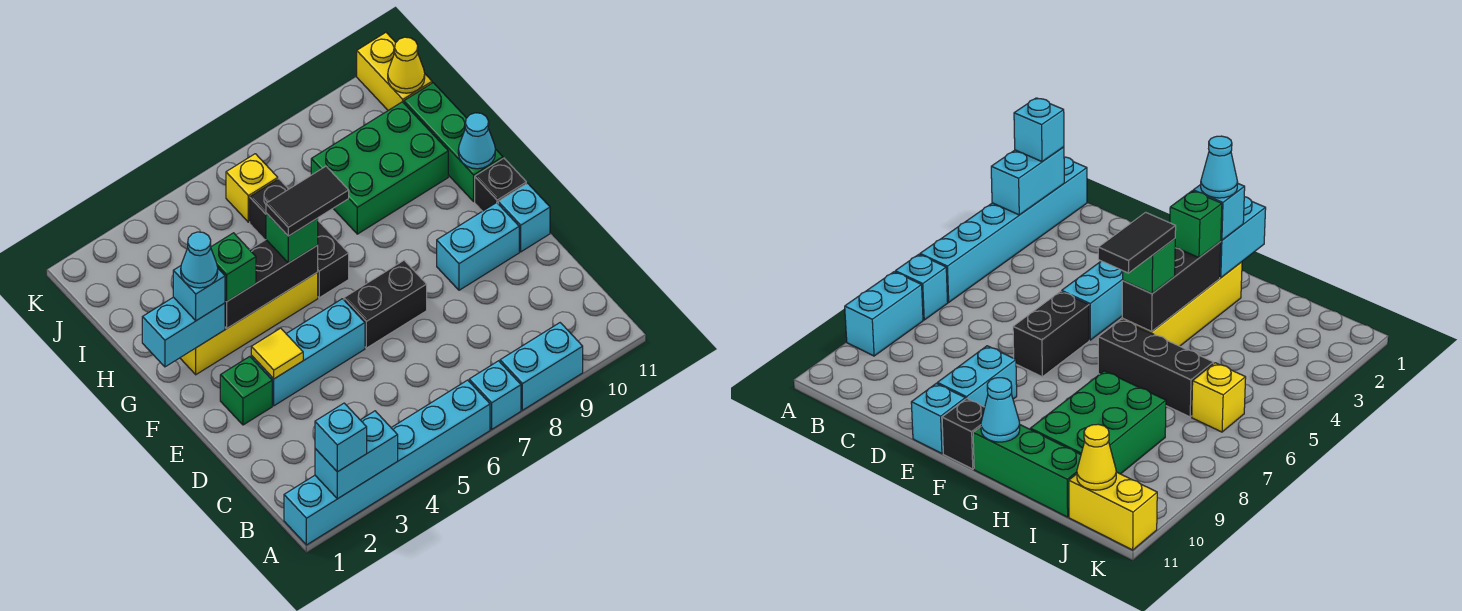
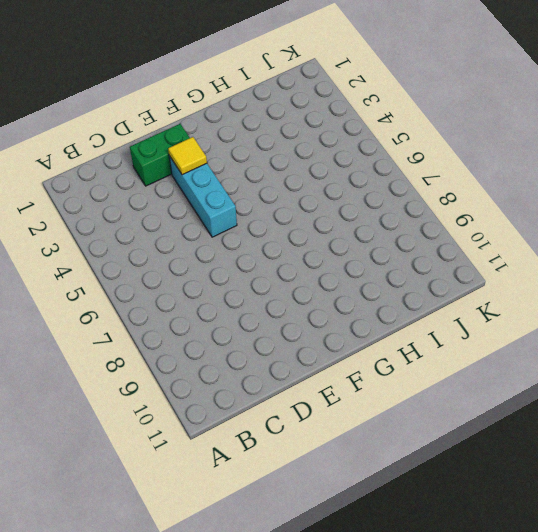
green brick D2:E2 level 1 -> green brick E2 level 1
none -> cyan brick A1:A6 level 1
none -> cyan brick A7 level 1
none -> cyan brick A8:A9 level 1

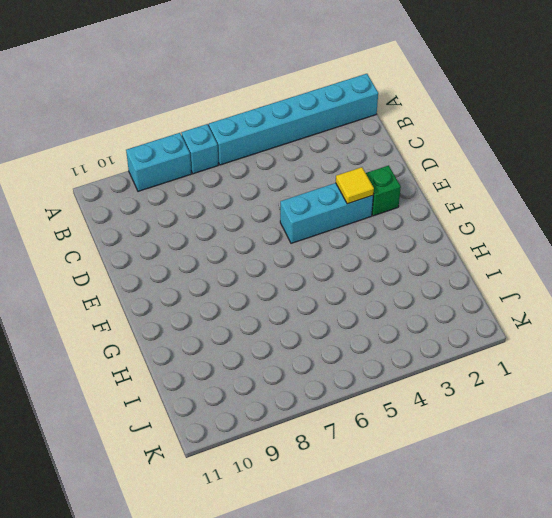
none -> black brick E6:E7 level 1
none -> cyan brick E9:E10 level 1
none -> cyan brick E11 level 1

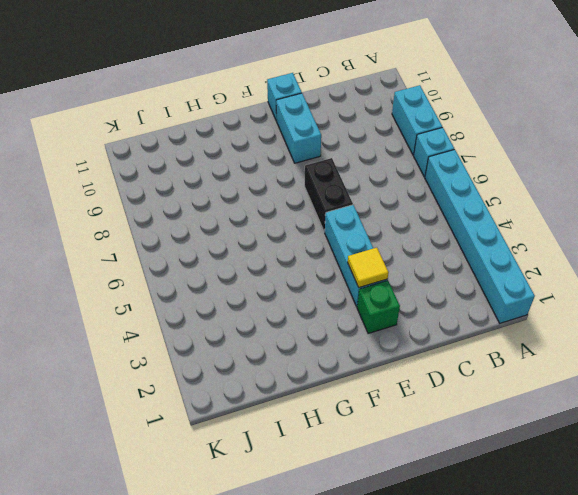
none -> black brick F11 level 1
none -> yellow brick G2:G5 level 1
none -> black brick G6:I6 level 1

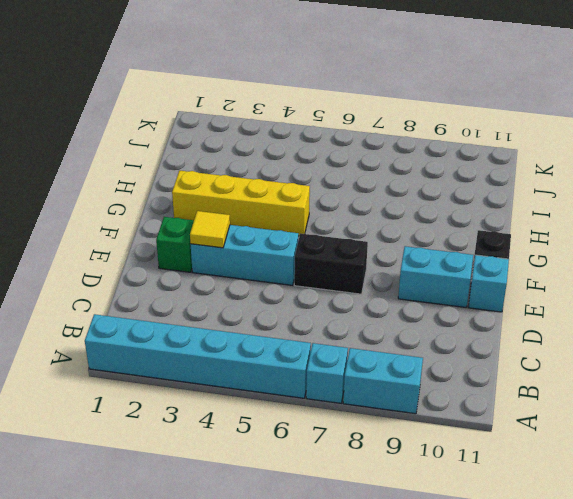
none -> black brick G6:I6 level 1
none -> green brick G11:I11 level 1
none -> green brick H8:I10 level 1

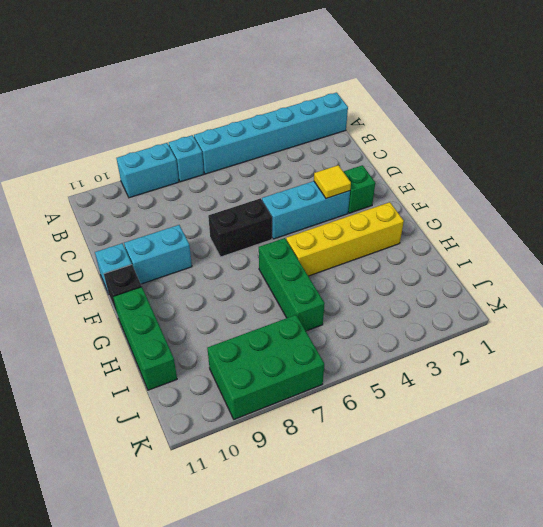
green brick G6:I6 level 1 -> black brick G6:I6 level 1
green brick J7:K9 level 1 -> green brick H8:I10 level 1
none -> yellow brick J6 level 1
none -> yellow brick J11:K11 level 1
none -> cyan brick A2:A3 level 2

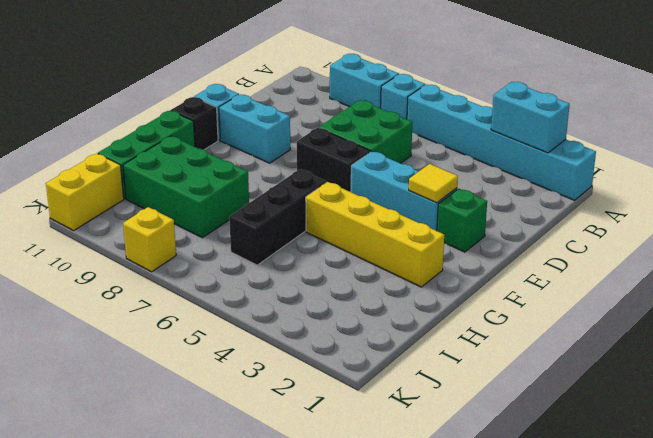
green brick C6:D7 level 1 -> none
yellow brick K8 level 1 -> yellow brick J6 level 1
none -> cyan brick G1:G2 level 2
none -> black brick G3:G5 level 2
none -> cyan cone G11 level 2

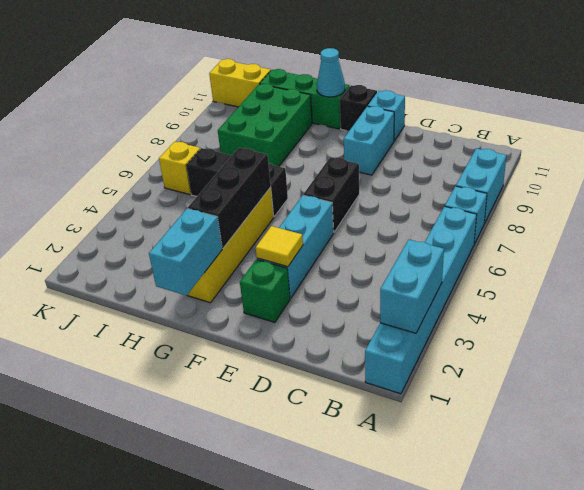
none -> yellow cone J11 level 2
none -> cyan brick A2 level 3
none -> cyan brick G2 level 3

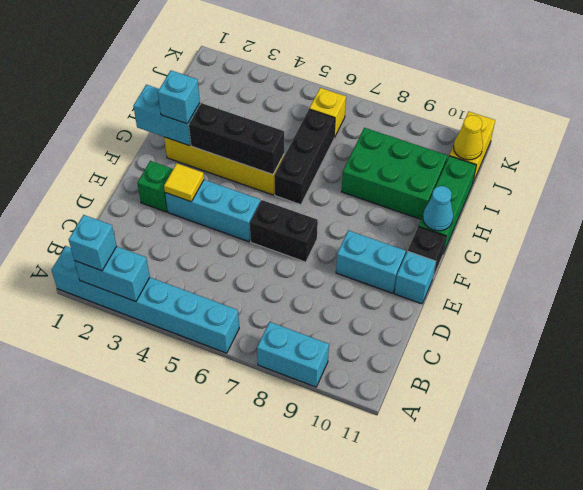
none -> cyan brick A7 level 1
none -> green brick G3 level 3
none -> green brick G5 level 3

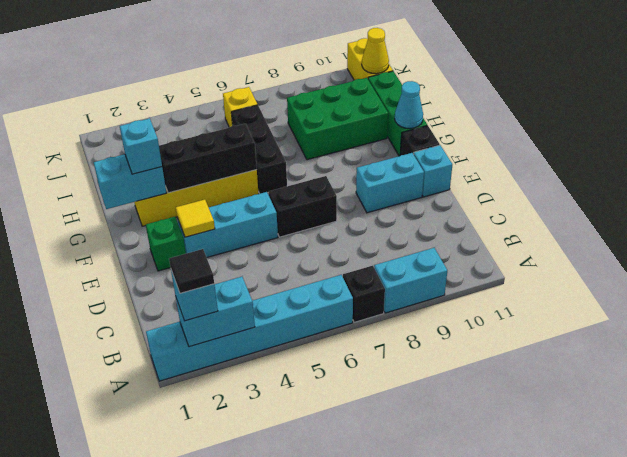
black tile A2 level 4 -> none
black brick A7 level 1 -> cyan brick A7 level 1
none -> green brick G3 level 3
none -> green brick G5 level 3
none -> cyan cone G2 level 4

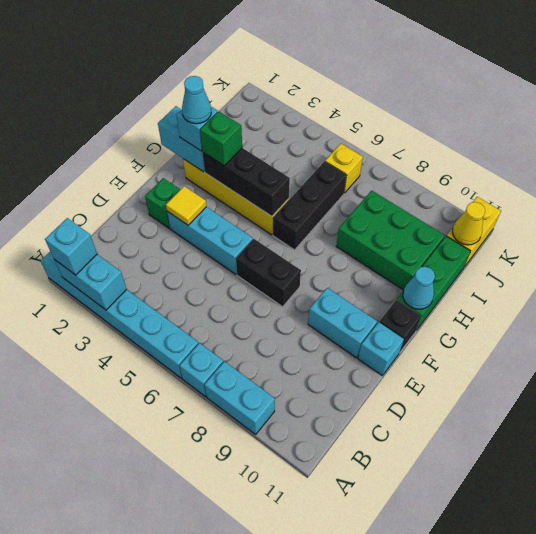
none -> green brick G5 level 3
none -> black tile G5:G6 level 4

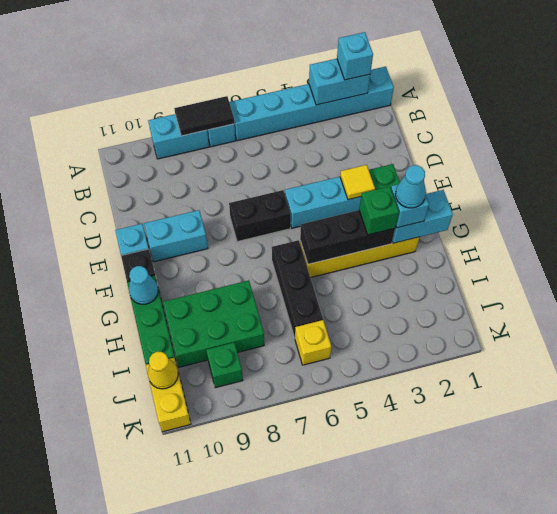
black tile A7:A8 level 2 -> black tile G5:G6 level 4
green brick J9 level 1 -> green brick G5 level 3

